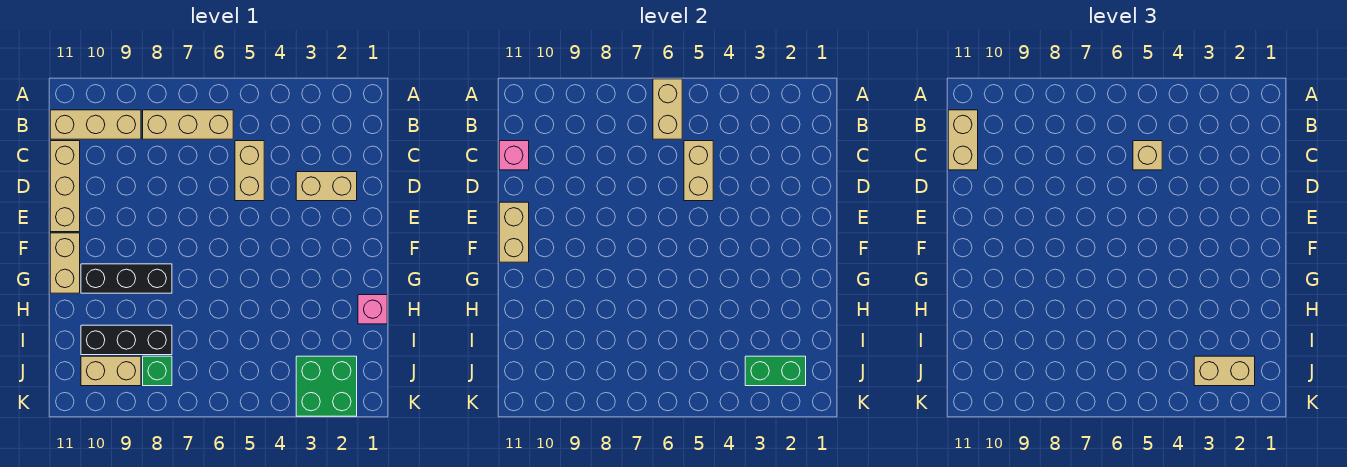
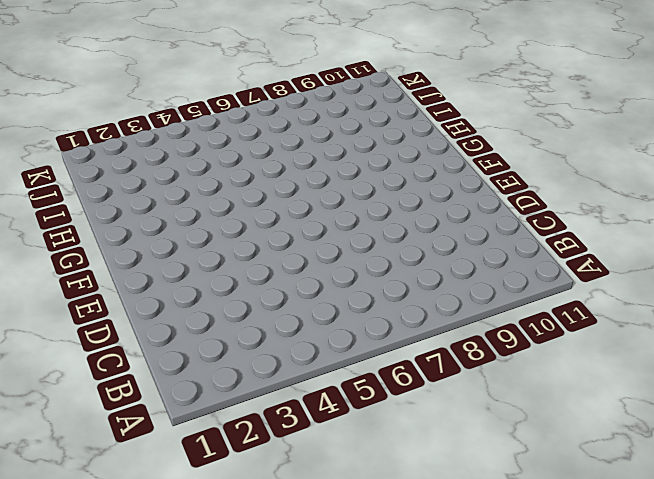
none -> tan brick B6:B8 level 1
none -> tan brick B9:B11 level 1
none -> tan brick C5:D5 level 1

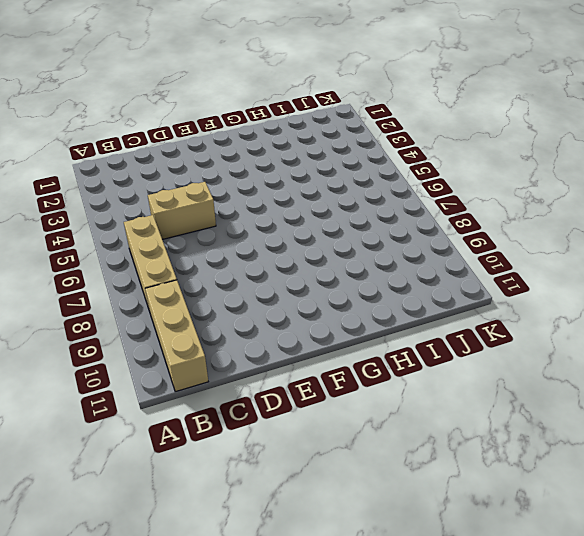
none -> tan brick C11:E11 level 1
none -> tan brick D2:D3 level 1
none -> tan brick F11:G11 level 1

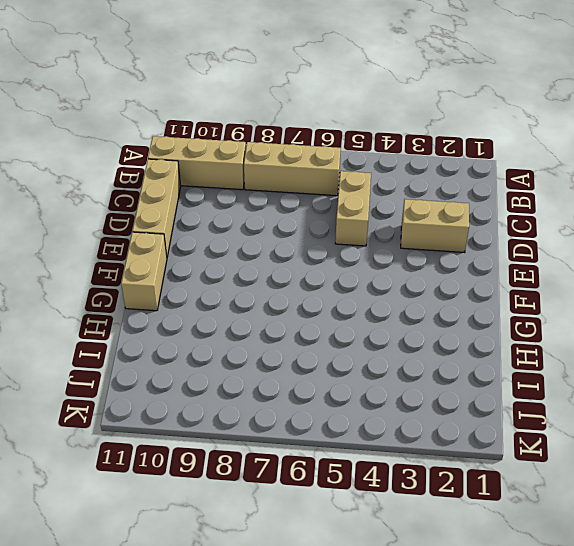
none -> black brick G8:G10 level 1
none -> pink brick H1 level 1
none -> black brick I8:I10 level 1

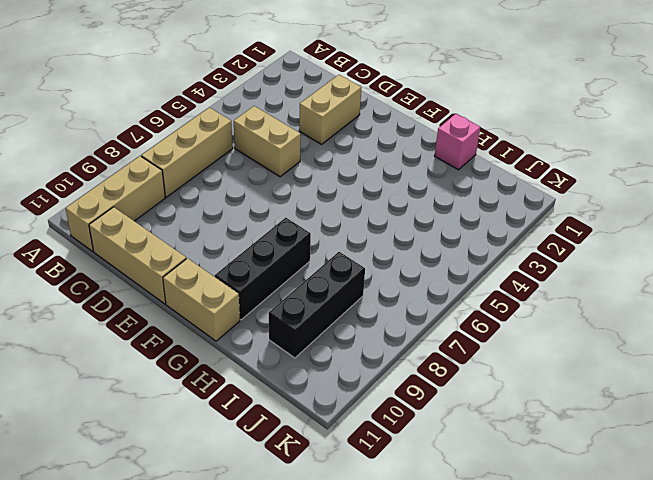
none -> green brick J2:K3 level 1
none -> green brick J8 level 1
none -> tan brick J9:J10 level 1

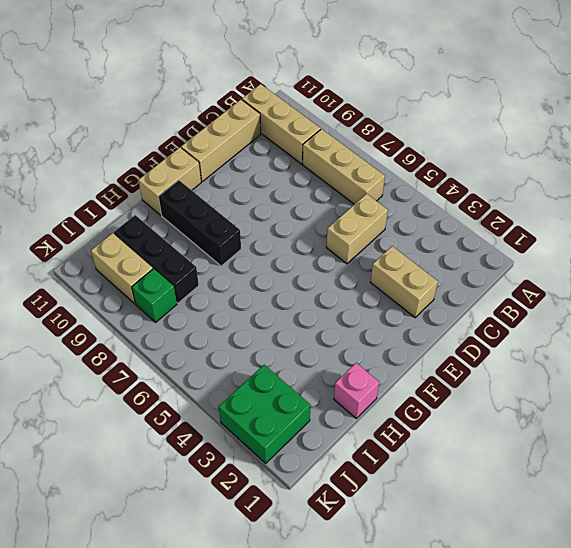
none -> tan brick A6:B6 level 2
none -> tan brick C5:D5 level 2
none -> pink brick C11 level 2

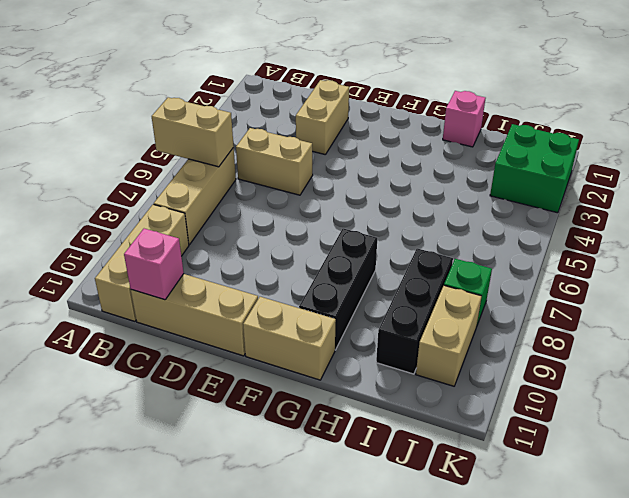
none -> tan brick C5:D5 level 2
none -> tan brick E11:F11 level 2
none -> green brick J2:J3 level 2

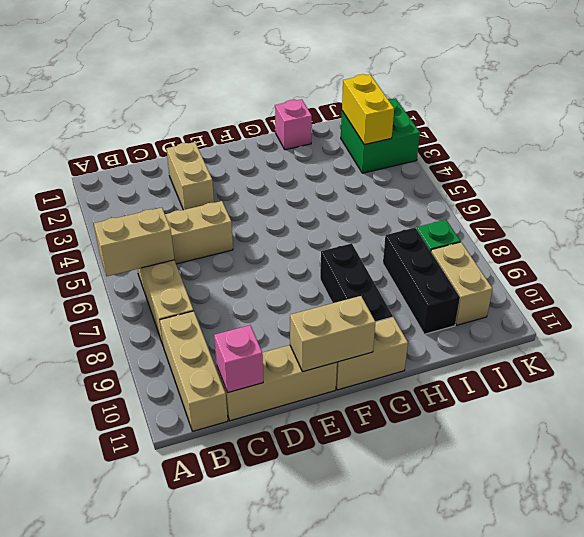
yellow brick J2:J3 level 2 -> green brick J2:J3 level 2
none -> tan brick C5:D5 level 2
none -> tan brick B11:C11 level 3
none -> tan brick C5 level 3

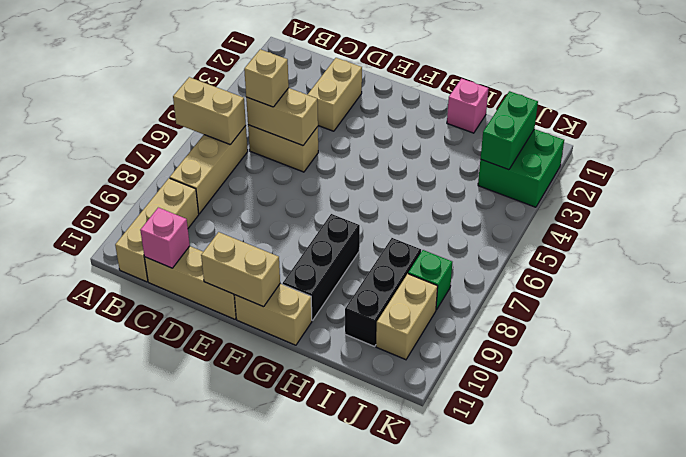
none -> tan brick B11:C11 level 3
none -> tan brick J2:J3 level 3

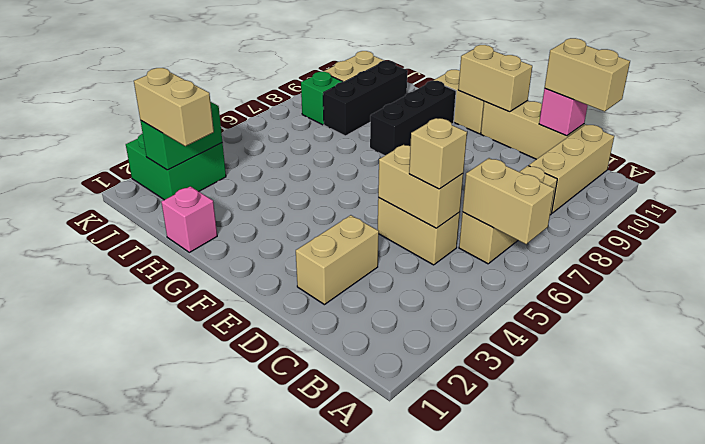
tan brick I2:J2 level 3 -> tan brick J2:J3 level 3

